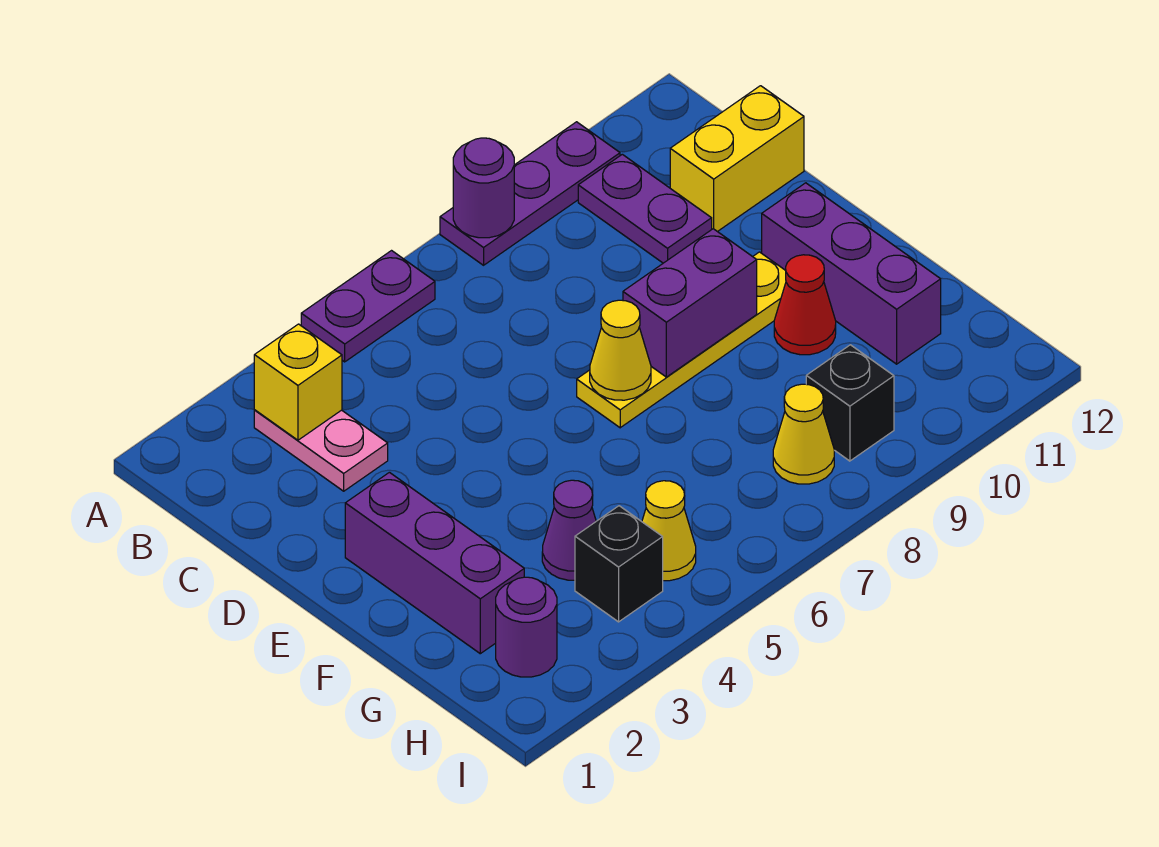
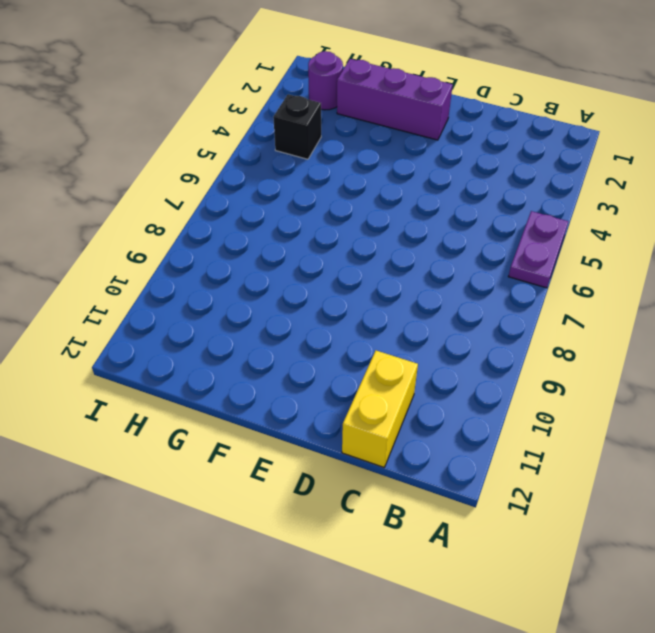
none -> purple plate A8:A10 level 1
none -> pink plate B3:C3 level 1
none -> purple plate B10:C10 level 1

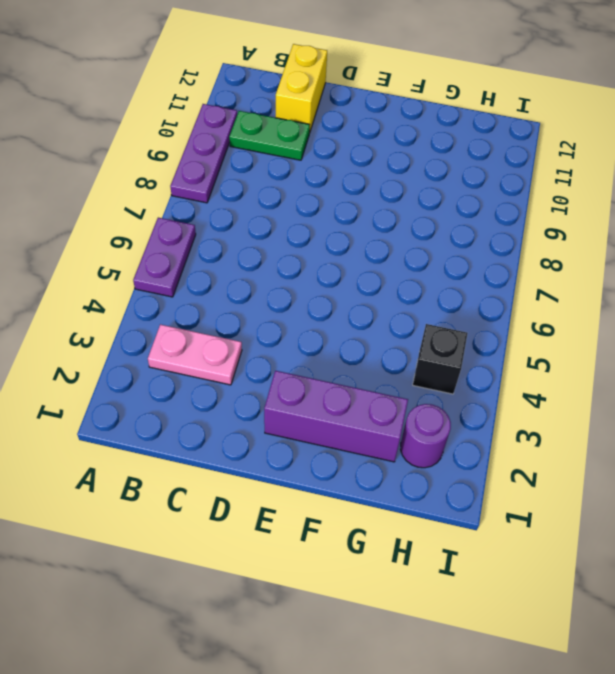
green plate B10:C10 level 1 -> purple plate B10:C10 level 1
none -> yellow plate E7:E10 level 1
none -> purple brick E11:G11 level 1
none -> red cone F10 level 1

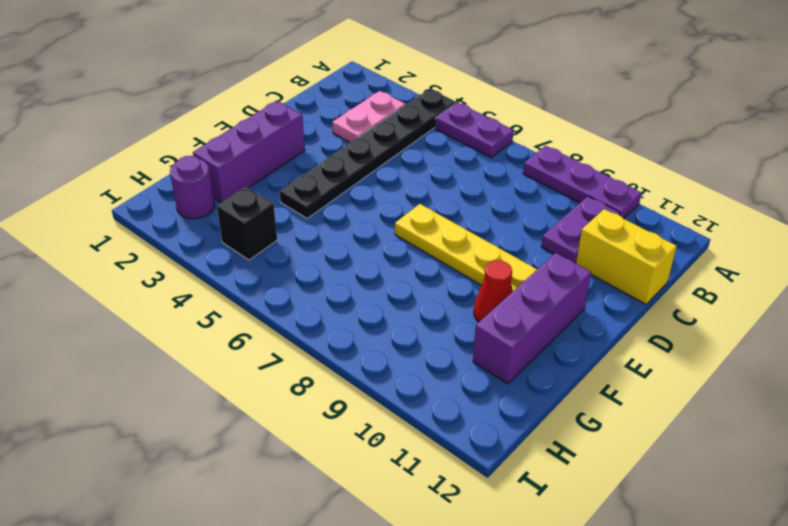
black plate A4:F4 level 1 -> none
none -> purple cone G4 level 1
none -> yellow cone H5 level 1
none -> yellow cone H8 level 1

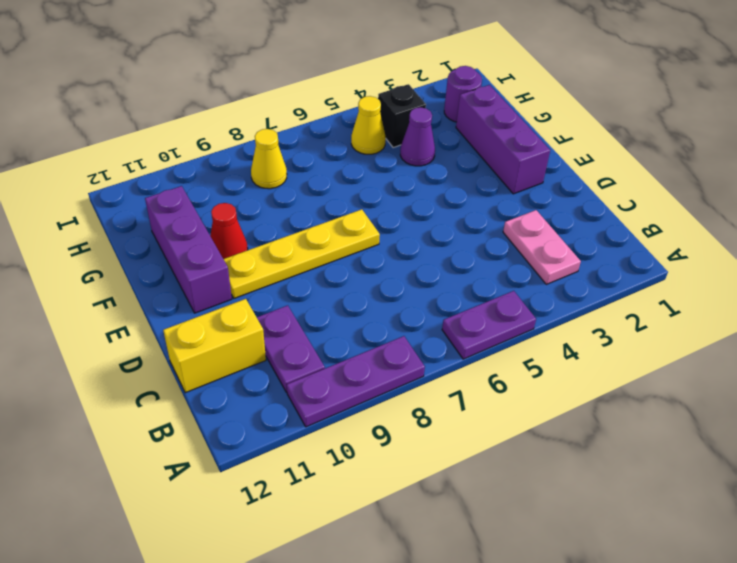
none -> black brick H9 level 1
none -> purple round brick A8 level 2
none -> yellow brick B3 level 2

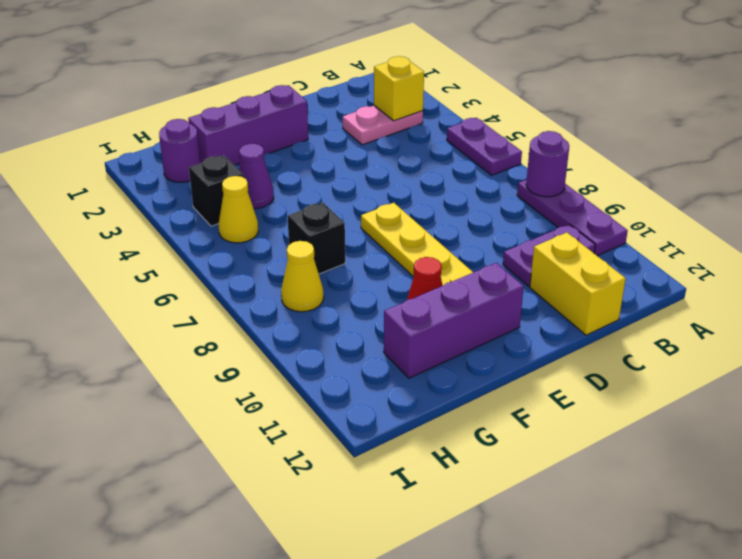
black brick G7 level 1 -> black brick H9 level 1
none -> yellow cone E7 level 2
none -> purple brick E8:E9 level 2

